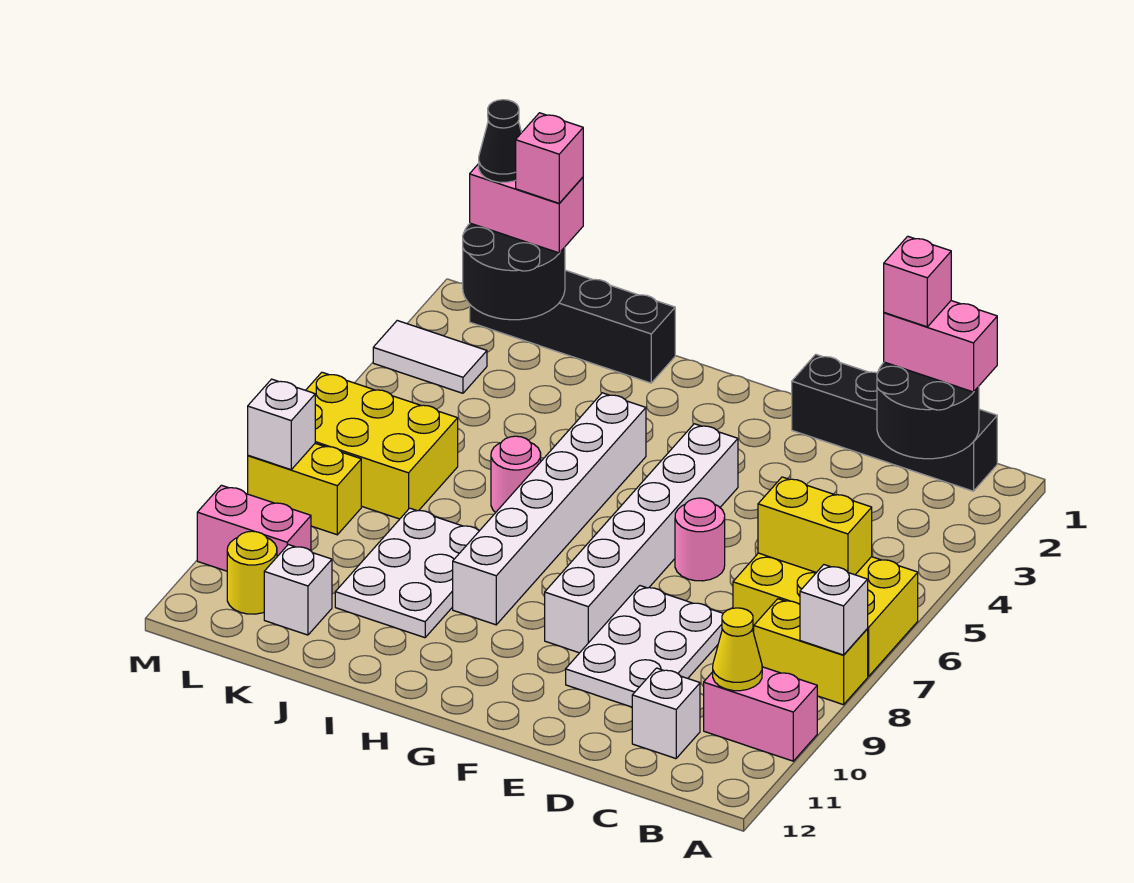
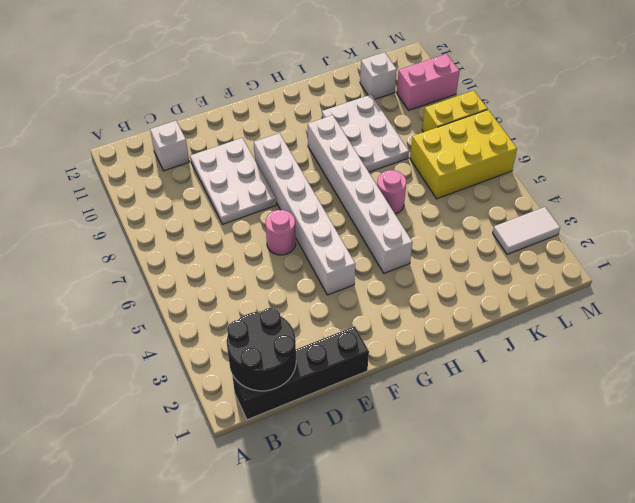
none -> yellow brick A6:C7 level 1
none -> yellow brick A8:B8 level 1
none -> pink brick A10:B10 level 1

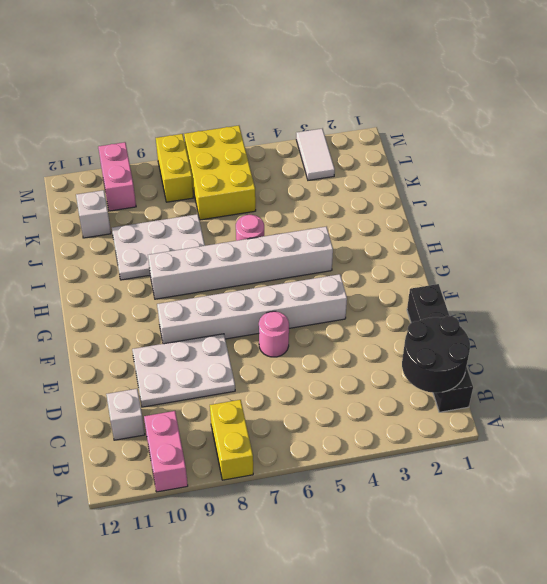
none -> yellow brick A6:C7 level 1
none -> black brick I1:L1 level 1
none -> yellow round brick L11 level 1

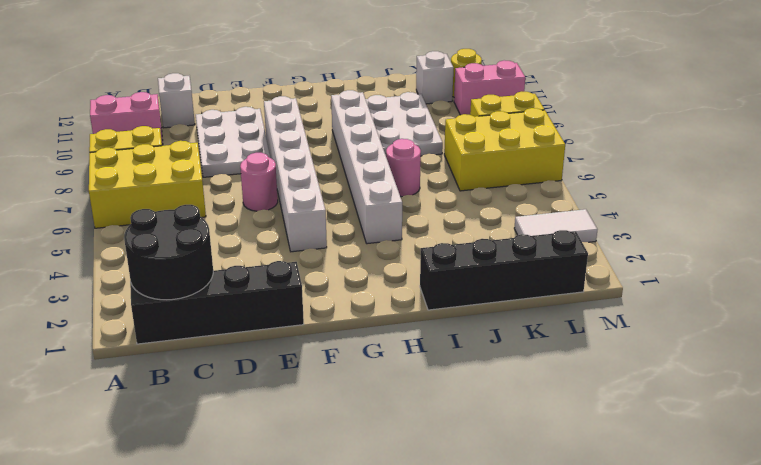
none -> white brick A8 level 2
none -> yellow brick B6:C6 level 2
none -> yellow cone B10 level 2

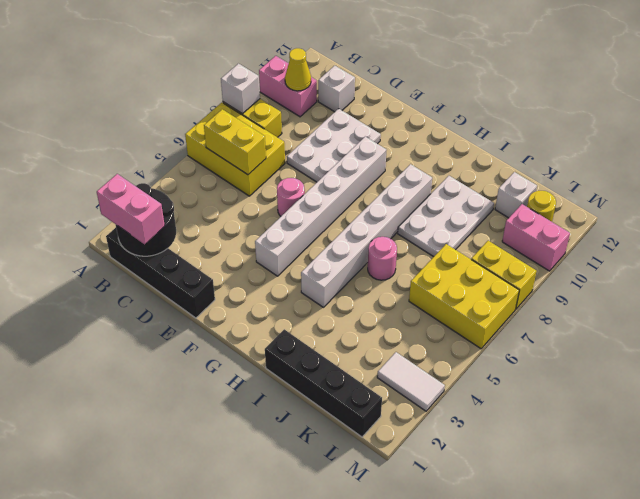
none -> black round brick K1:L2 level 2
none -> white brick M8 level 2
none -> pink brick K1:L1 level 3

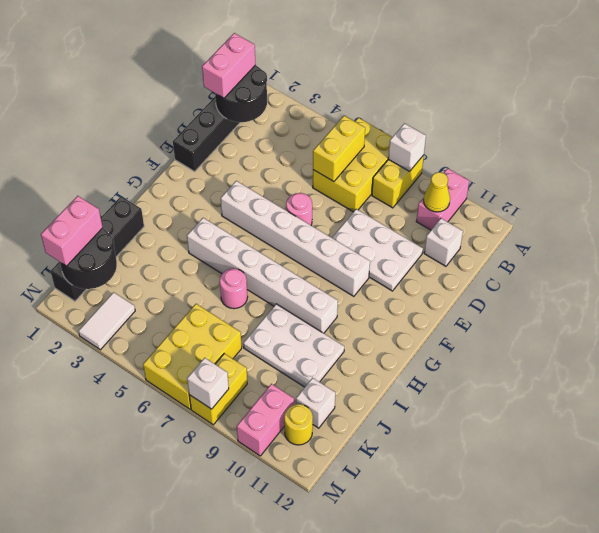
none -> pink brick C1 level 4
none -> pink brick K1 level 4
none -> black cone L1 level 4

